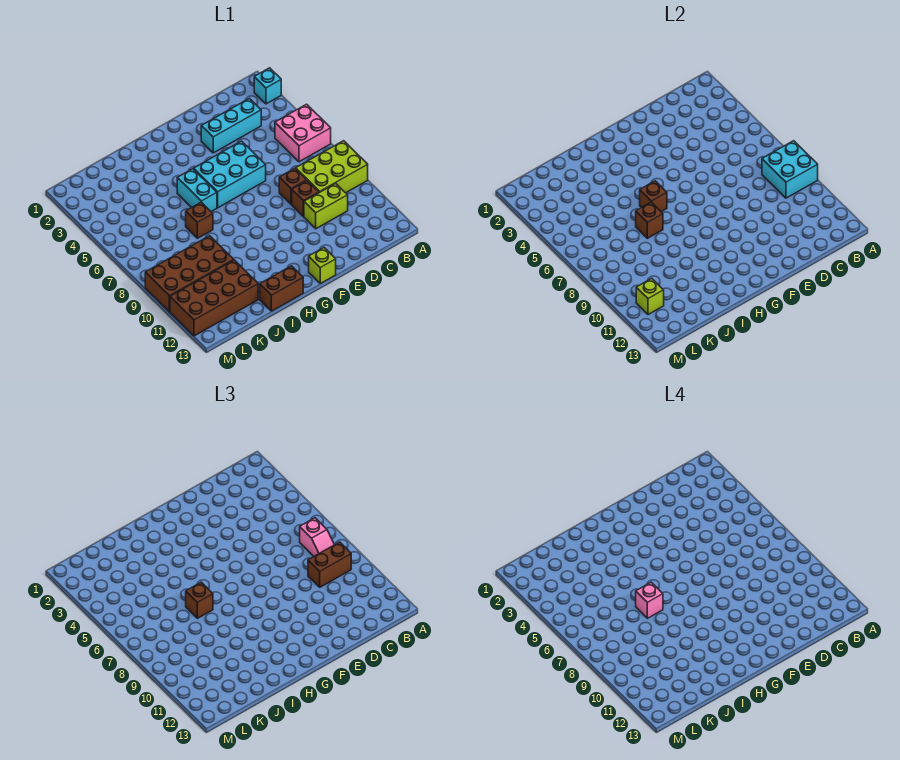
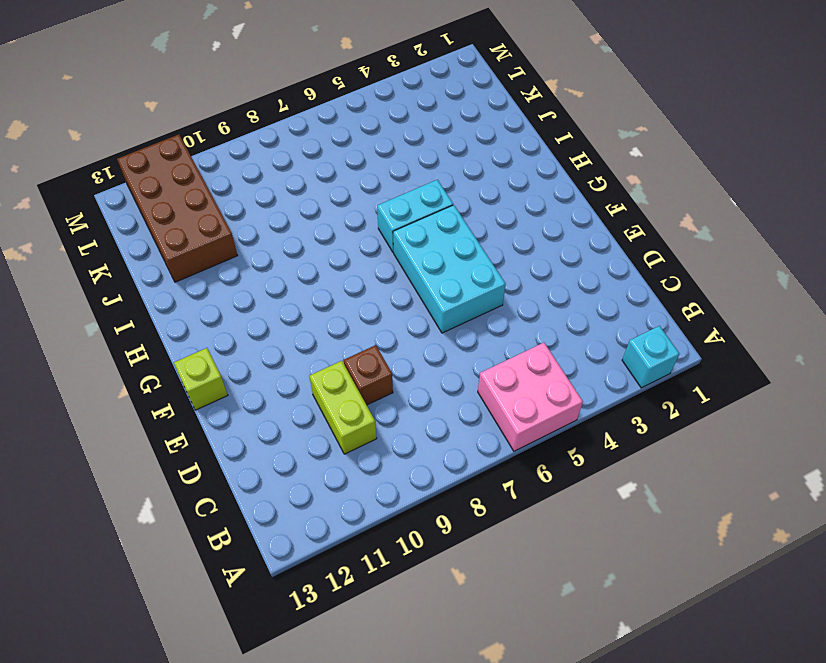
none -> lime brick A8:C9 level 1
none -> cyan brick C3:E3 level 1
none -> brown brick D8 level 1

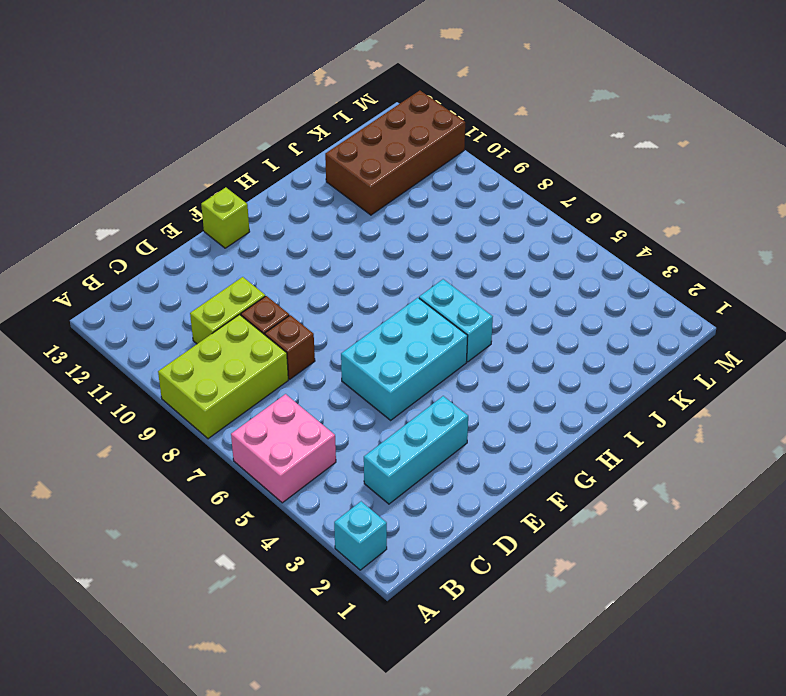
none -> brown brick H13:I13 level 1
none -> brown brick I7 level 1
none -> brown brick J9:M10 level 1

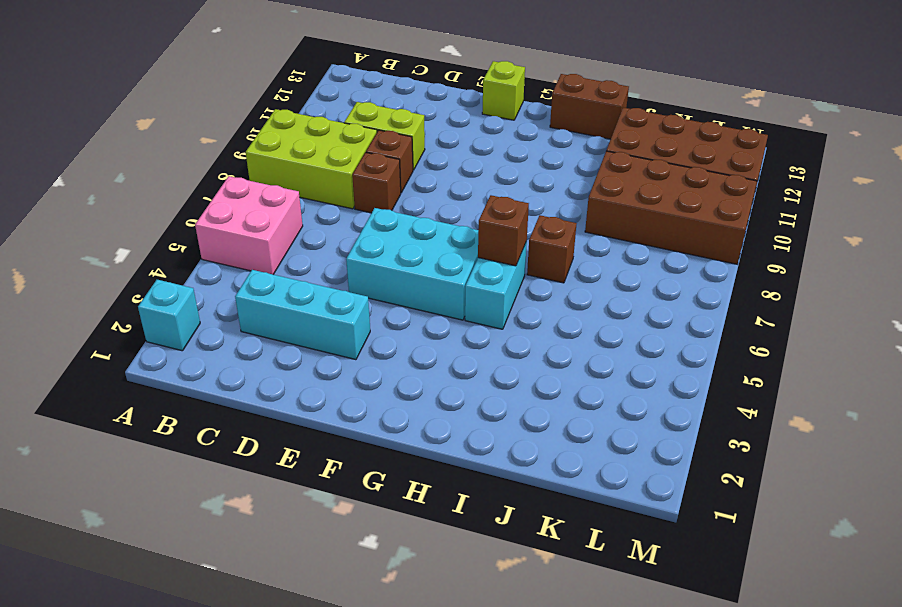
none -> cyan brick A8:B9 level 2
none -> brown brick I7 level 2
none -> lime brick L11 level 2

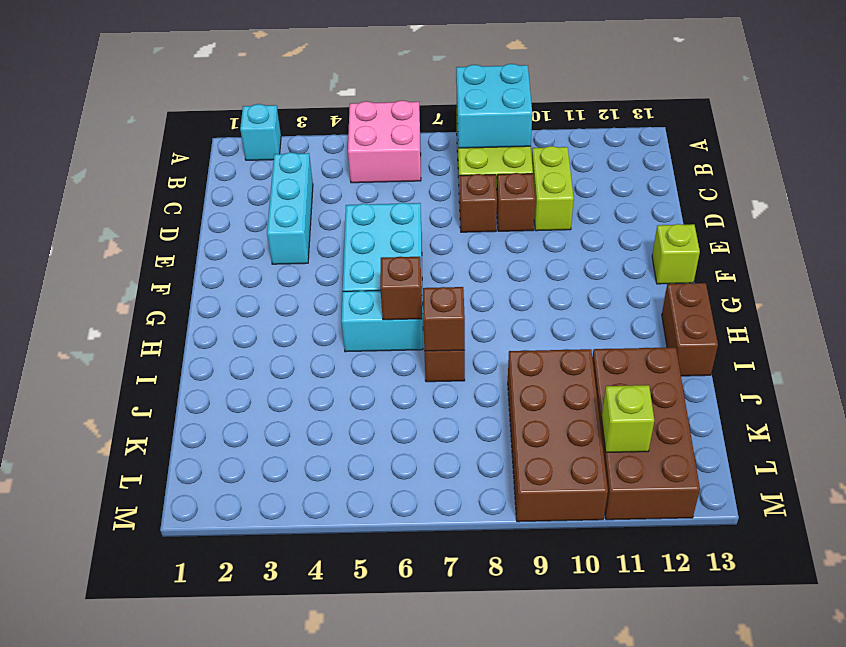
none -> pink slope B7:B8 level 3 top 7
none -> brown brick B9:C9 level 3
none -> brown brick I7 level 3

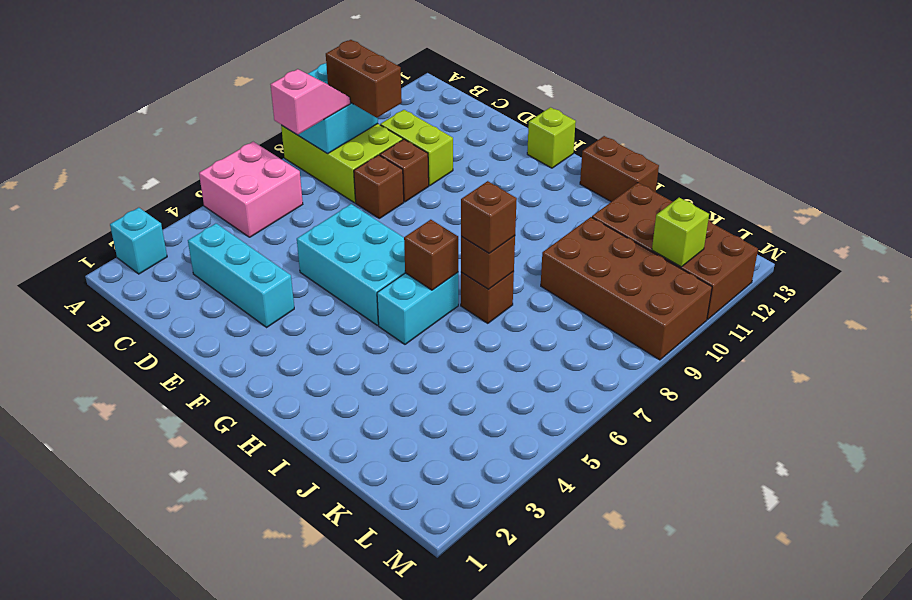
none -> pink brick I7 level 4

